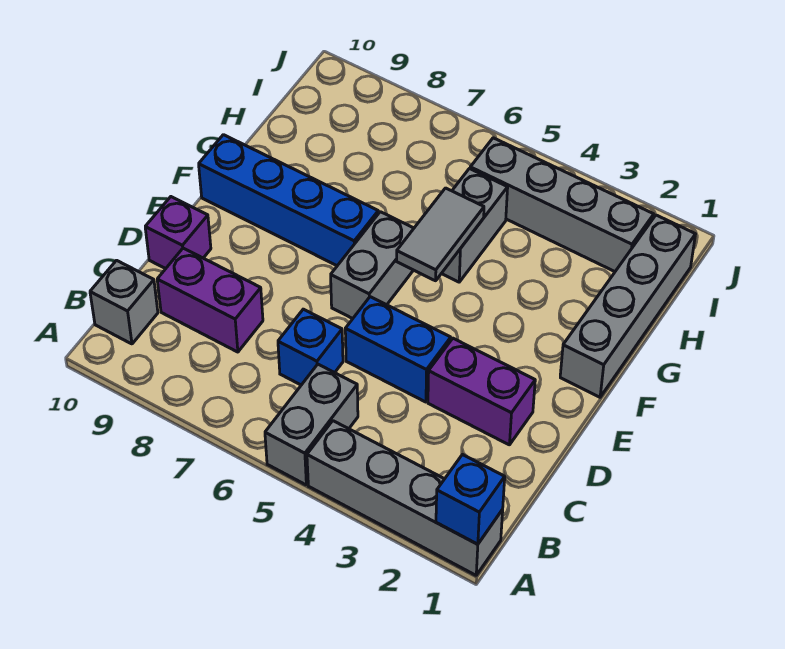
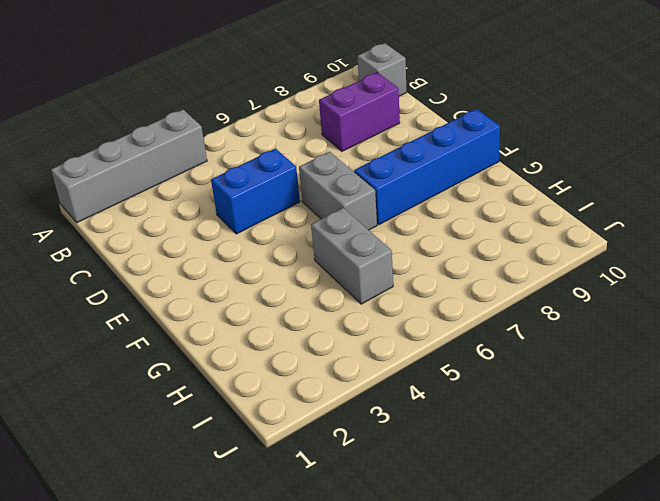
none -> grey brick A5:B5 level 1
none -> blue brick C6 level 1
none -> purple brick D2:D3 level 1

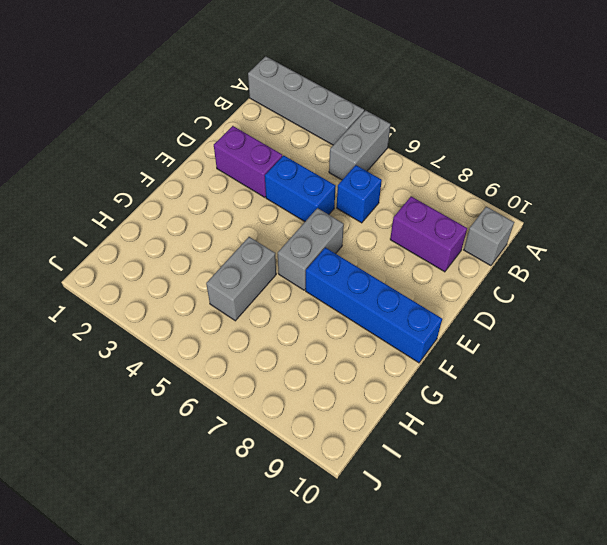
none -> purple brick D10 level 1
none -> grey brick F1:I1 level 1
none -> grey brick I2:I5 level 1

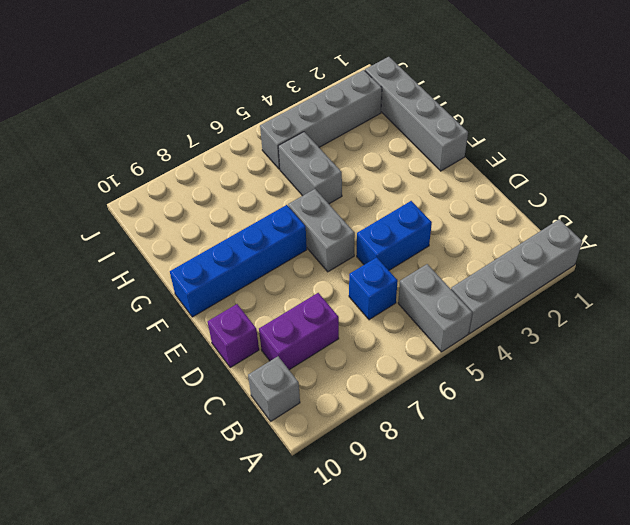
none -> purple brick D2:D3 level 1
none -> blue brick A1 level 2
none -> grey tile F5:G5 level 2

